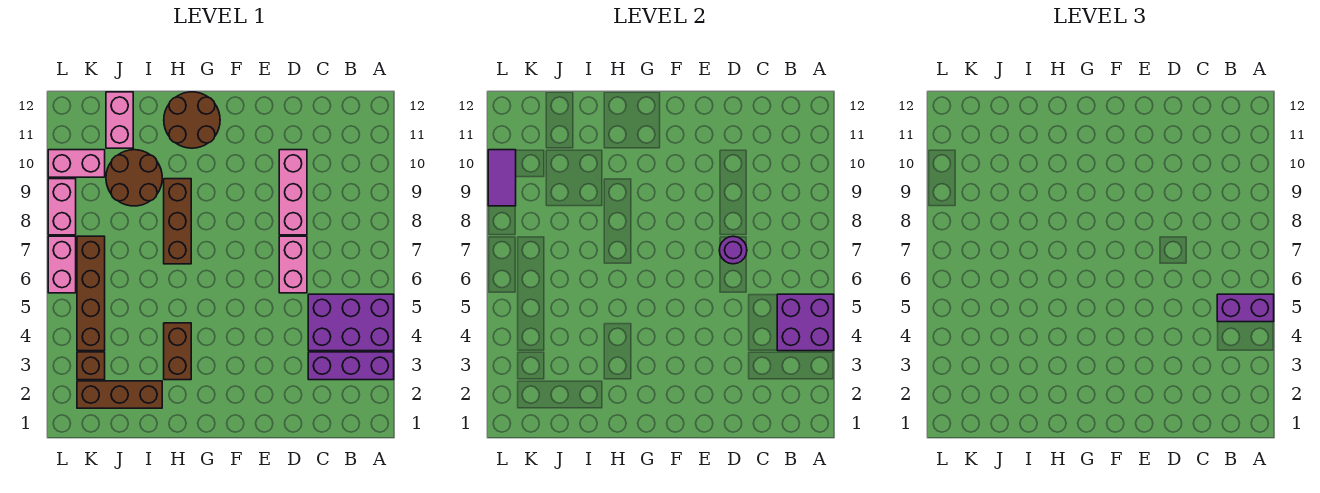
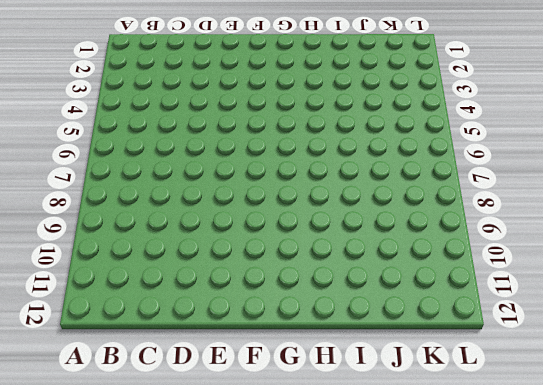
none -> purple brick A3:C3 level 1
none -> purple brick A4:C5 level 1
none -> pink brick D6:D7 level 1

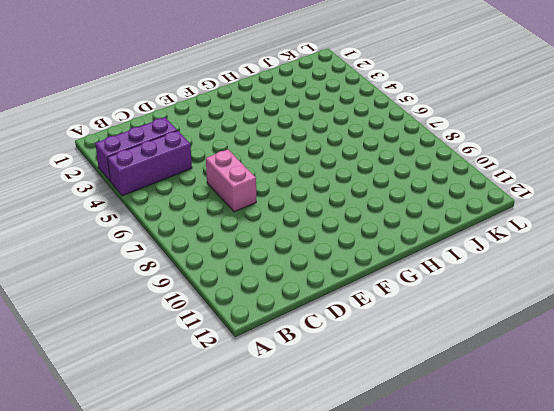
purple brick A4:C4 level 1 -> purple brick A4:C5 level 1
none -> pink brick D8:D10 level 1
none -> brown round brick G11:H12 level 1
none -> brown brick H3:H4 level 1

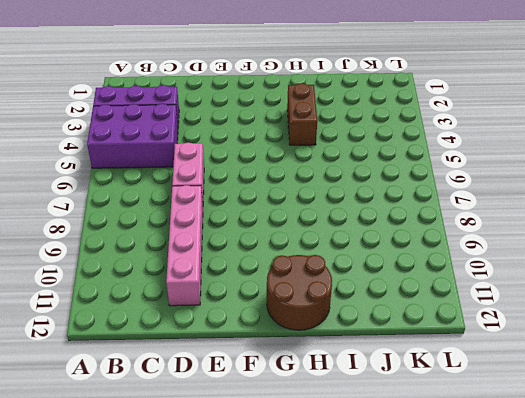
pink brick D8:D11 level 1 -> pink brick D8:D10 level 1
none -> brown brick H7:H9 level 1
none -> brown brick I2:K2 level 1
none -> brown round brick I9:J10 level 1

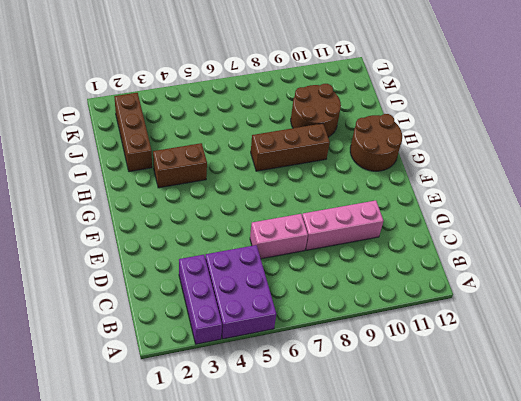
none -> pink brick J11:J12 level 1
none -> brown brick K3 level 1
none -> brown brick K4:K7 level 1

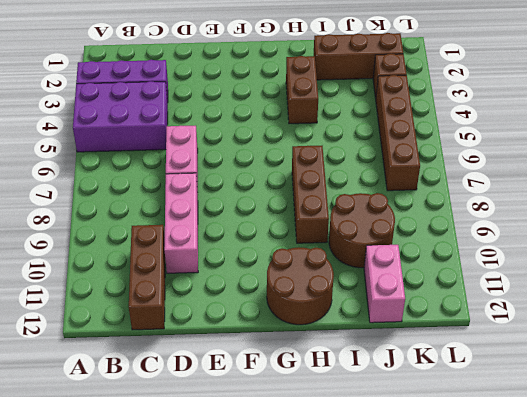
brown brick C10:C12 level 1 -> none
none -> pink brick K10:L10 level 1
none -> pink brick L6:L7 level 1
none -> pink brick L8:L9 level 1

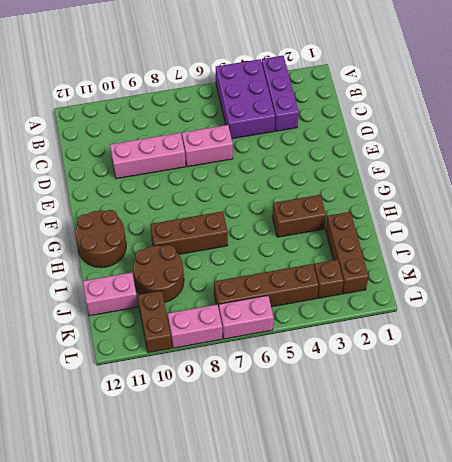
brown brick K10:L10 level 1 -> pink brick K10:L10 level 1
none -> purple brick A4:B5 level 2
none -> purple round brick D7 level 2
none -> purple tile L9:L10 level 2

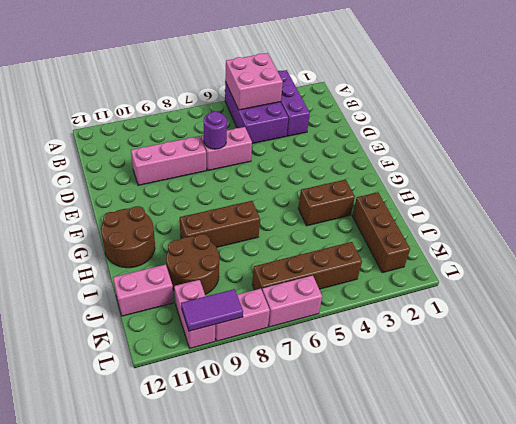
pink brick A4:B5 level 2 -> purple brick A4:B5 level 2
none -> brown brick K3 level 1
none -> purple brick A5:B5 level 3

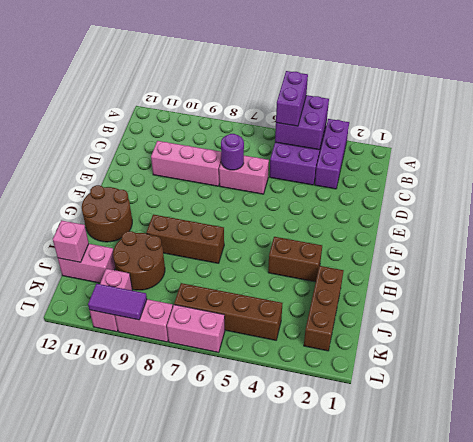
pink brick J12 level 2 -> none
none -> brown brick K3 level 1

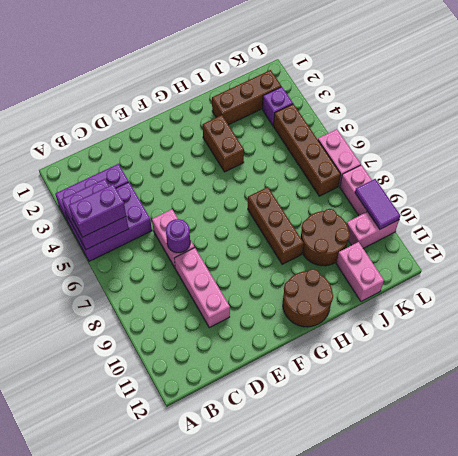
purple brick K3 level 1 -> brown brick K3 level 1

